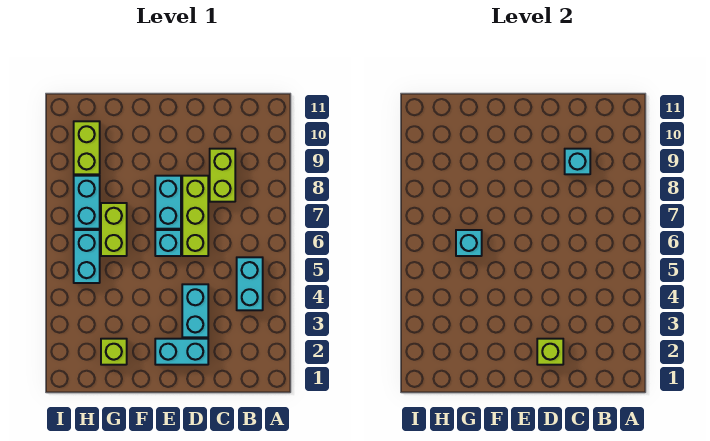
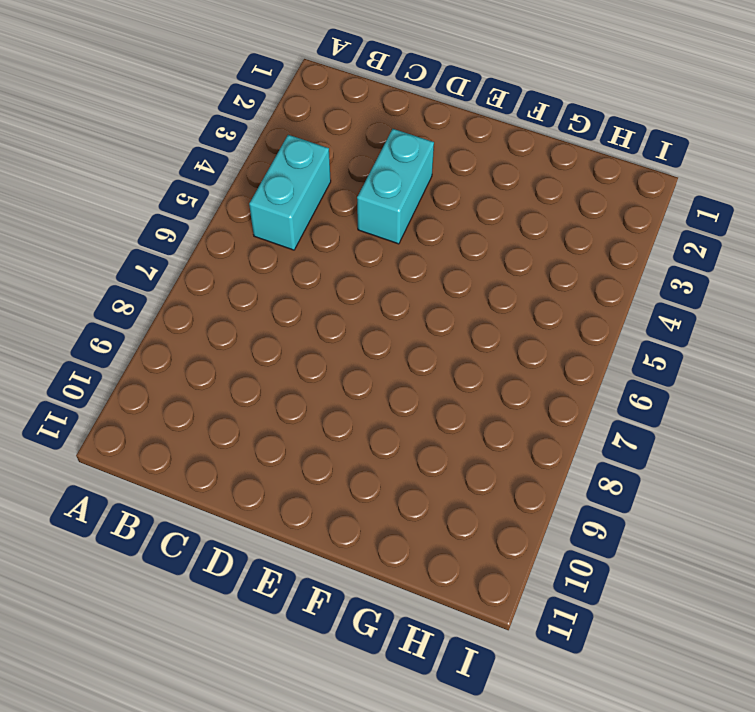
none -> lime brick C8:C9 level 1
none -> cyan brick D2:E2 level 1
none -> lime brick D6:D8 level 1

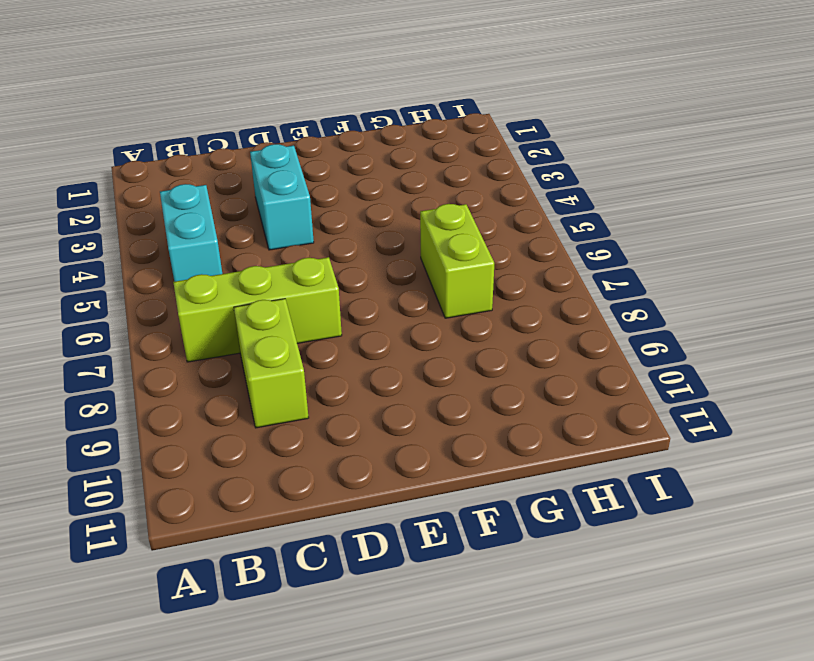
lime brick B7:D7 level 1 -> lime brick D6:D8 level 1
none -> cyan brick D2:E2 level 1
none -> cyan brick E6 level 1
none -> cyan brick E7:E8 level 1

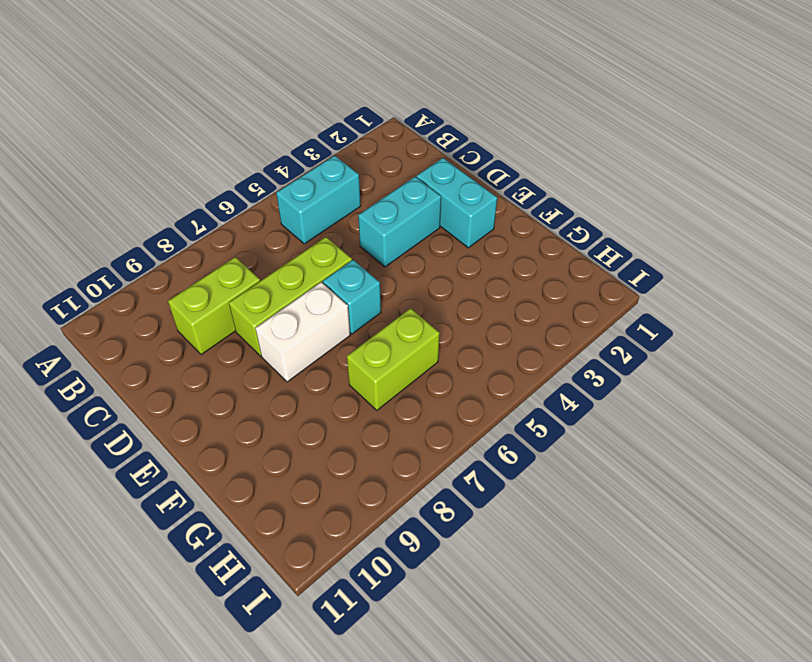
white brick E7:E8 level 1 -> cyan brick E7:E8 level 1
none -> lime brick G2 level 1
none -> cyan brick H5:H6 level 1
none -> cyan brick H7:H8 level 1

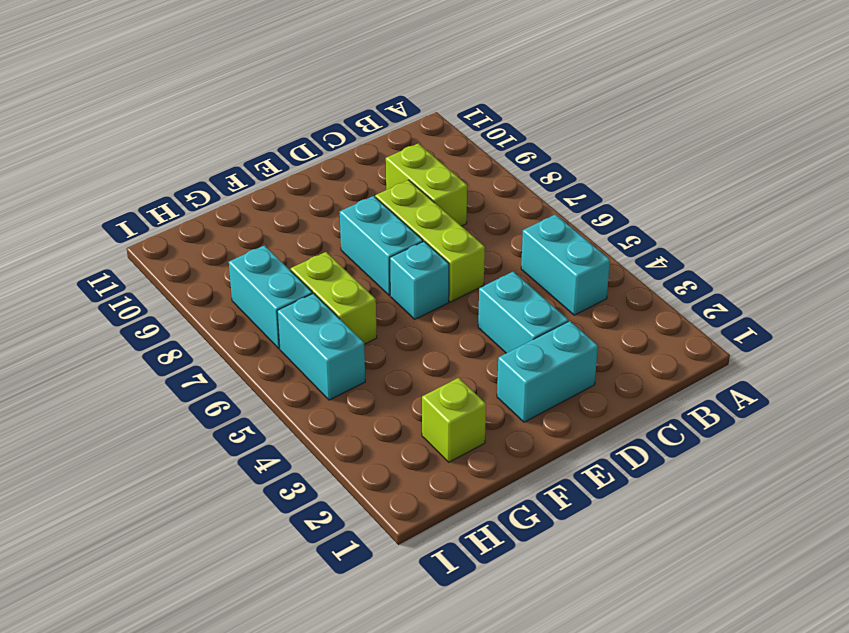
none -> lime brick H9:H10 level 1
none -> cyan brick C9 level 2
none -> lime brick D2 level 2

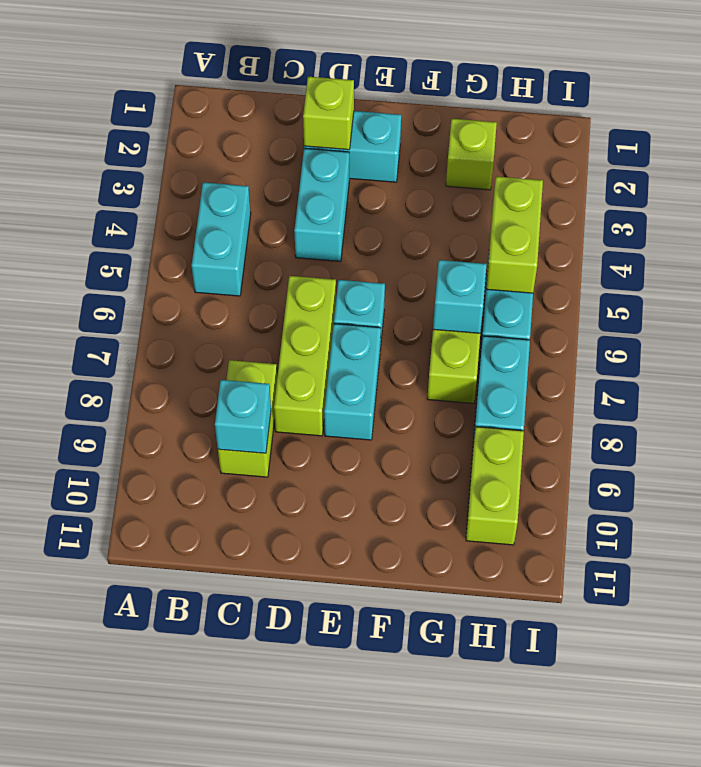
lime brick H4:H5 level 2 -> none

